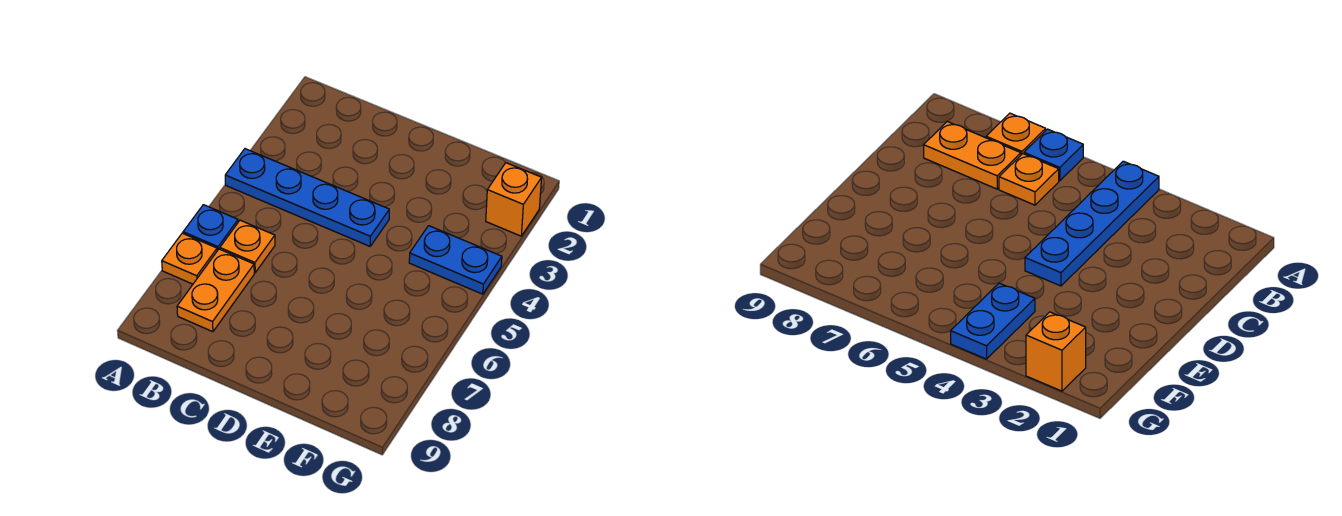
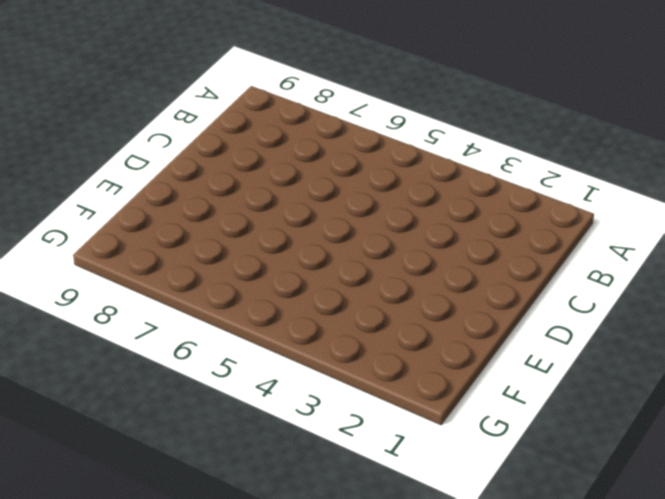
none -> blue plate A4:D4 level 1
none -> blue plate A6 level 1

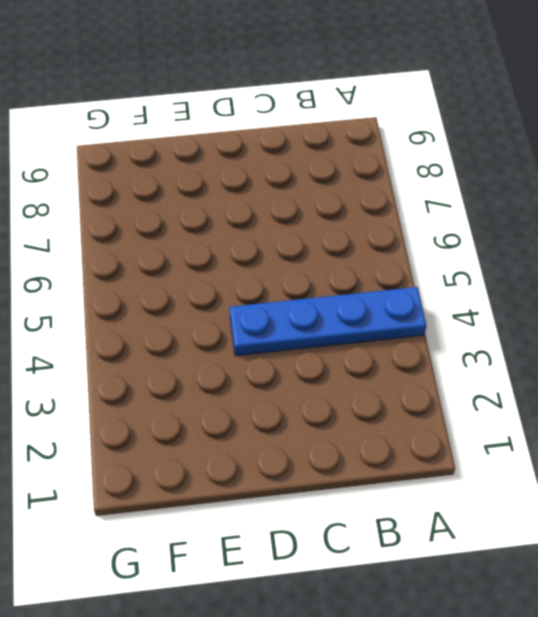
none -> blue plate A6 level 1
none -> orange plate A7 level 1

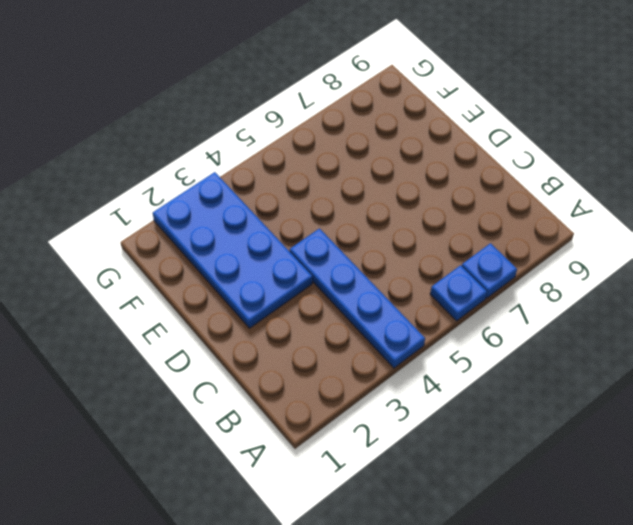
blue plate A7 level 1 -> orange plate A7 level 1
blue plate D2:G3 level 1 -> orange brick G2 level 1
none -> orange plate B6 level 1
none -> orange plate B7:B8 level 1

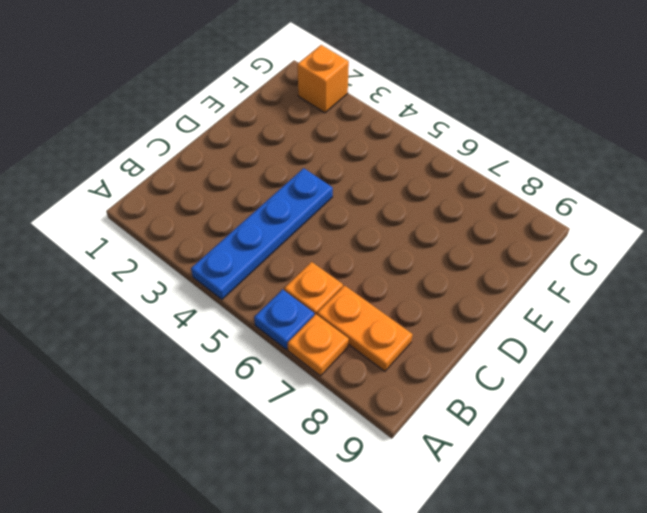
none -> blue plate F4:G4 level 1

